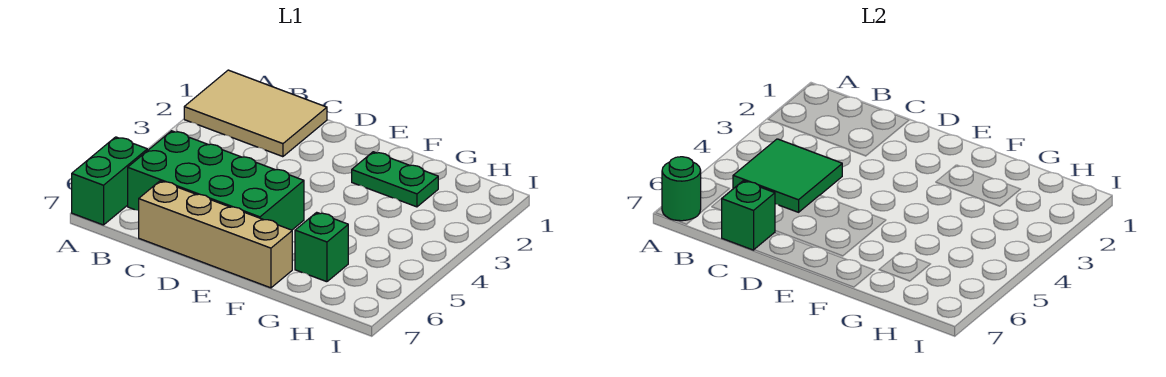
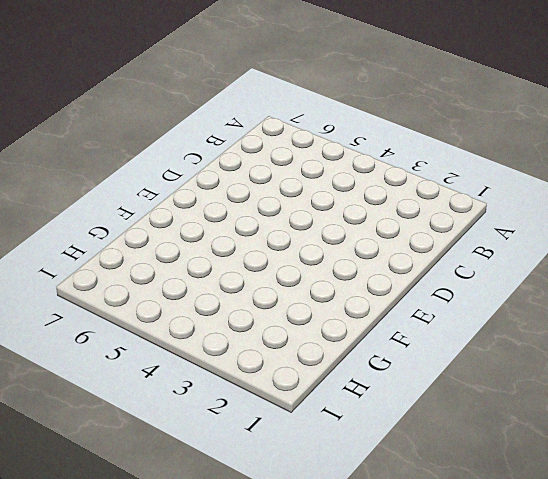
none -> tan tile A1:C2 level 1
none -> green brick A6:A7 level 1

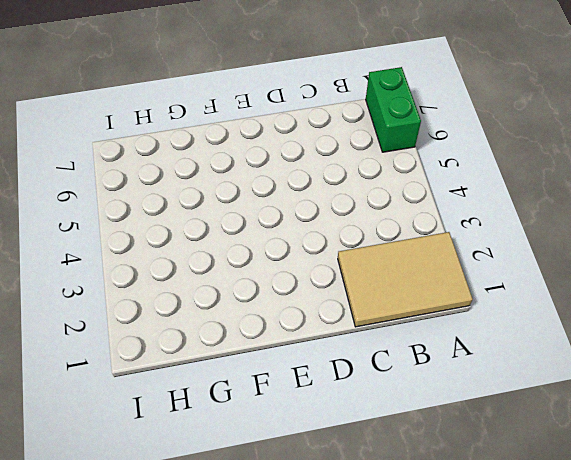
none -> green brick B5:E6 level 1
none -> tan brick C7:F7 level 1

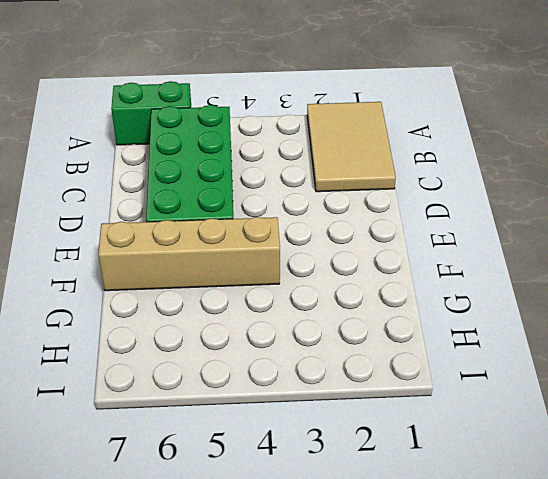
tan brick F4:F7 level 1 -> tan brick C7:F7 level 1
none -> green plate F2:G2 level 1
none -> green brick G6 level 1

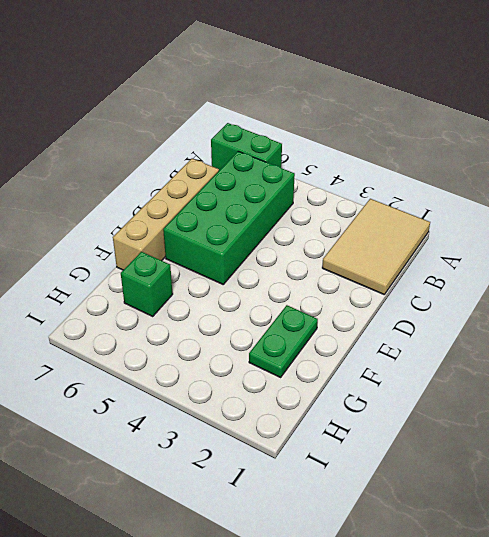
none -> green round brick A7 level 2
none -> green tile B4:C5 level 2

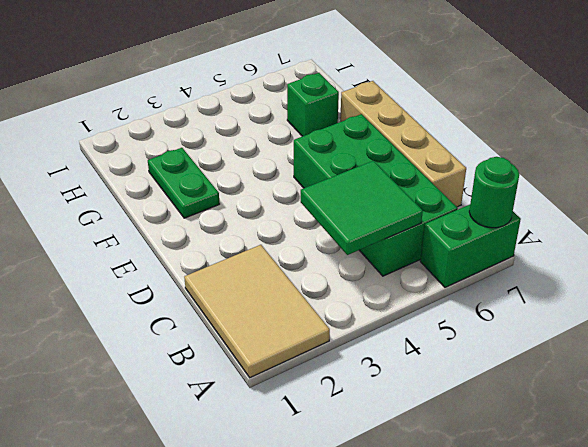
none -> green brick C7 level 2

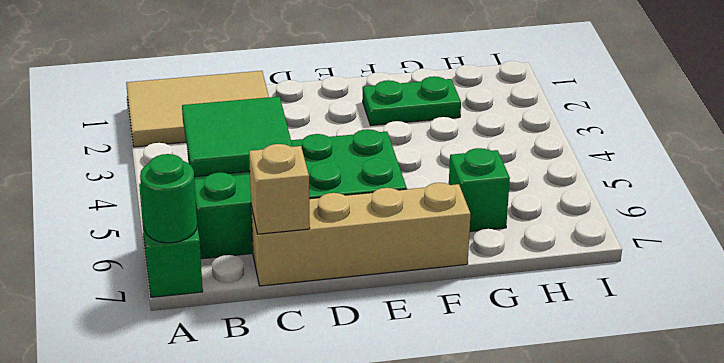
tan brick C7 level 2 -> green brick C7 level 2

